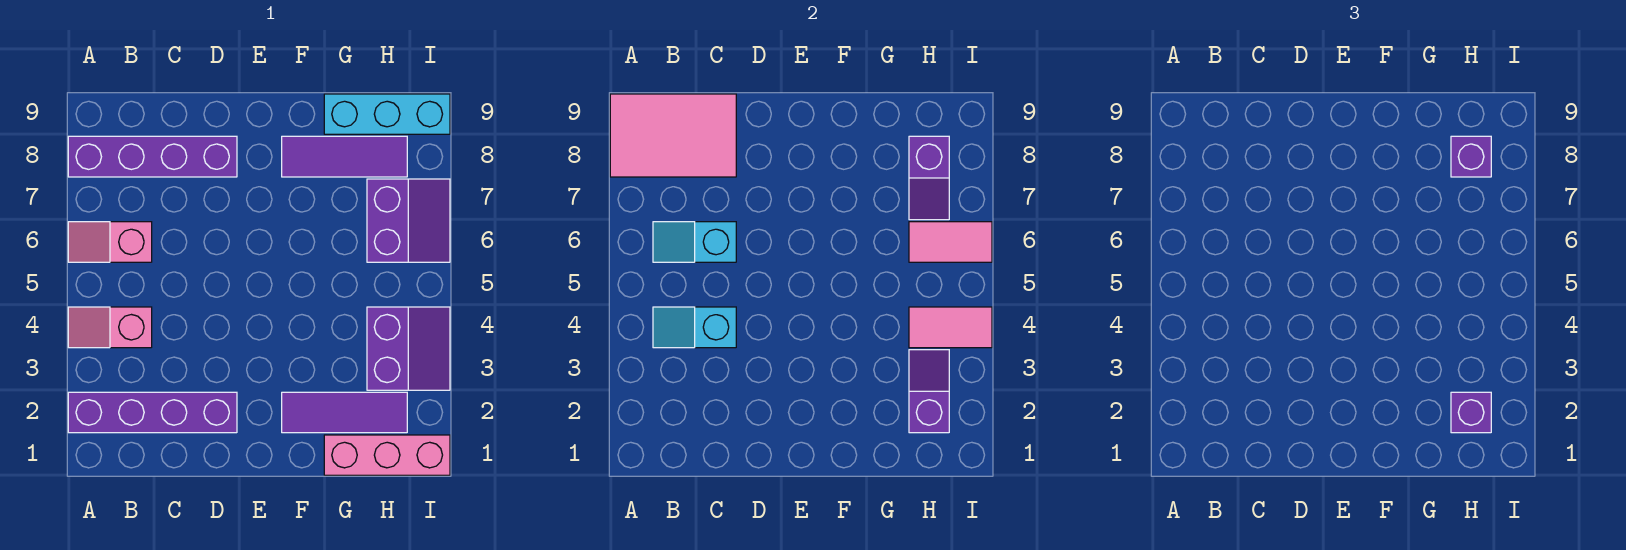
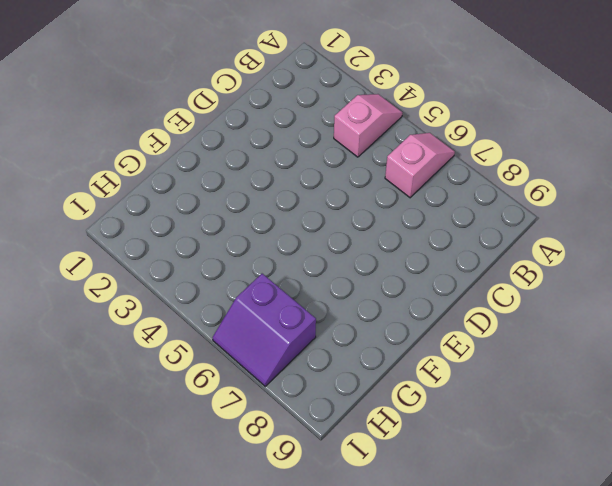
none -> purple brick A2:D2 level 1
none -> purple brick A8:D8 level 1
none -> purple tile F2:H2 level 1

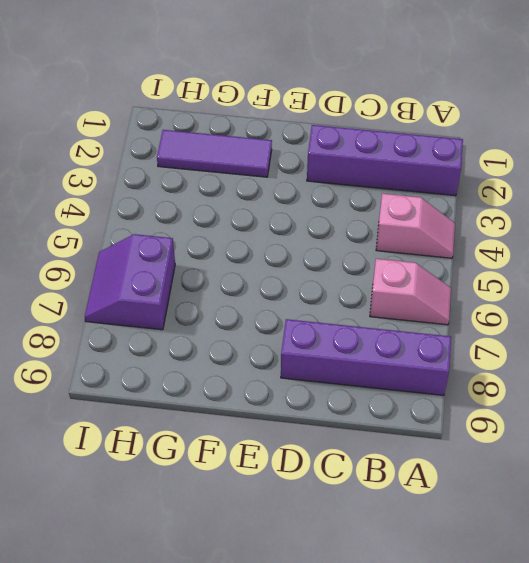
none -> purple tile F8:H8 level 1
none -> pink brick G1:I1 level 1
none -> cyan brick G9:I9 level 1

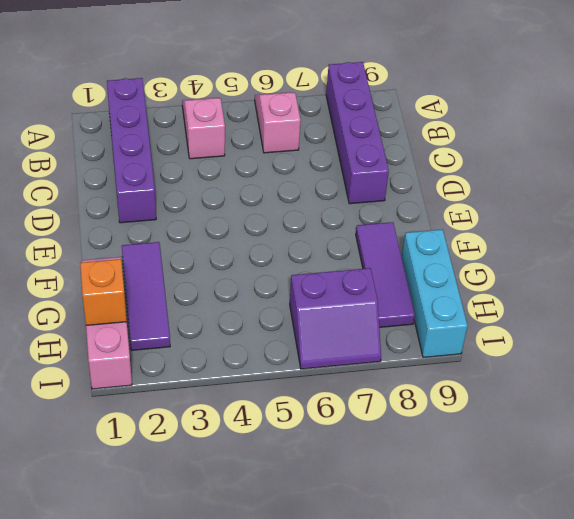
orange brick H1 level 2 -> none
none -> purple slope H3:I4 level 1 top H
none -> pink tile A8:C9 level 2
none -> cyan slope B4:C4 level 2 top C

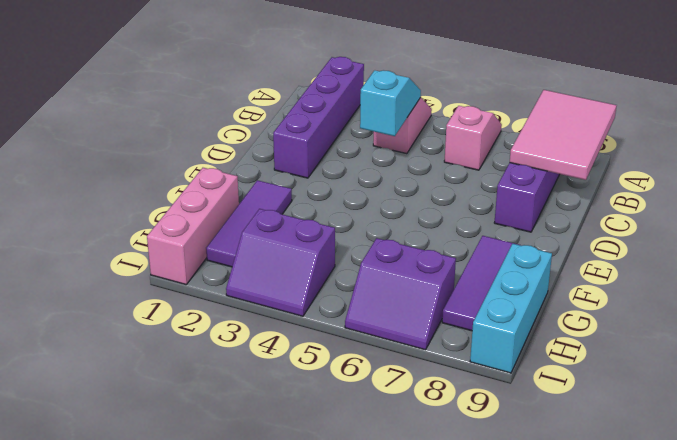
none -> cyan slope B6:C6 level 2 top C
none -> purple slope H2:H3 level 2 top 2
none -> pink tile H4:I4 level 2

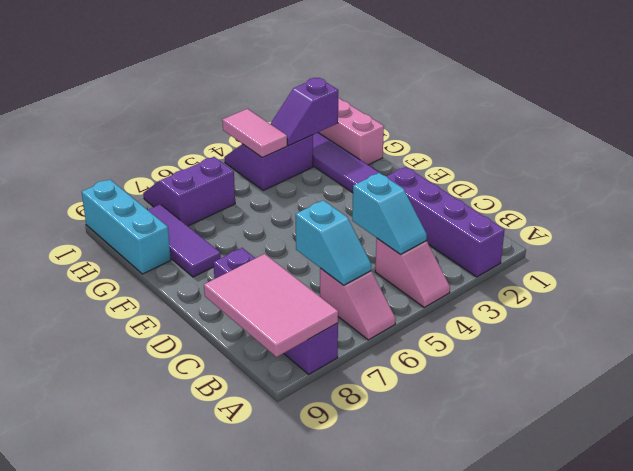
none -> pink tile H6:I6 level 2
none -> purple slope H7:H8 level 2 top 8
none -> purple brick H2 level 3

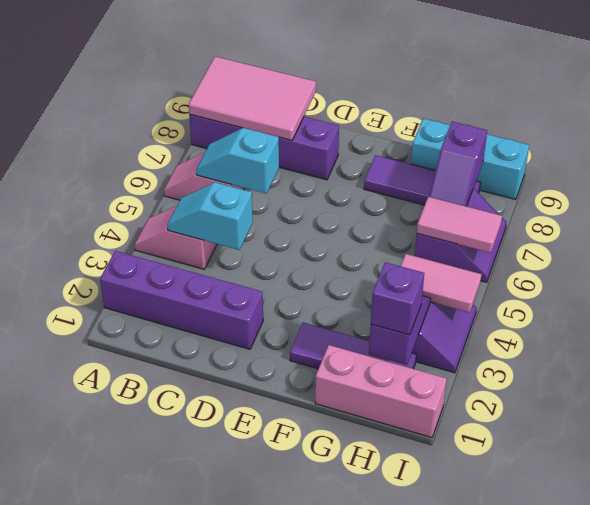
none -> purple brick H8 level 3

